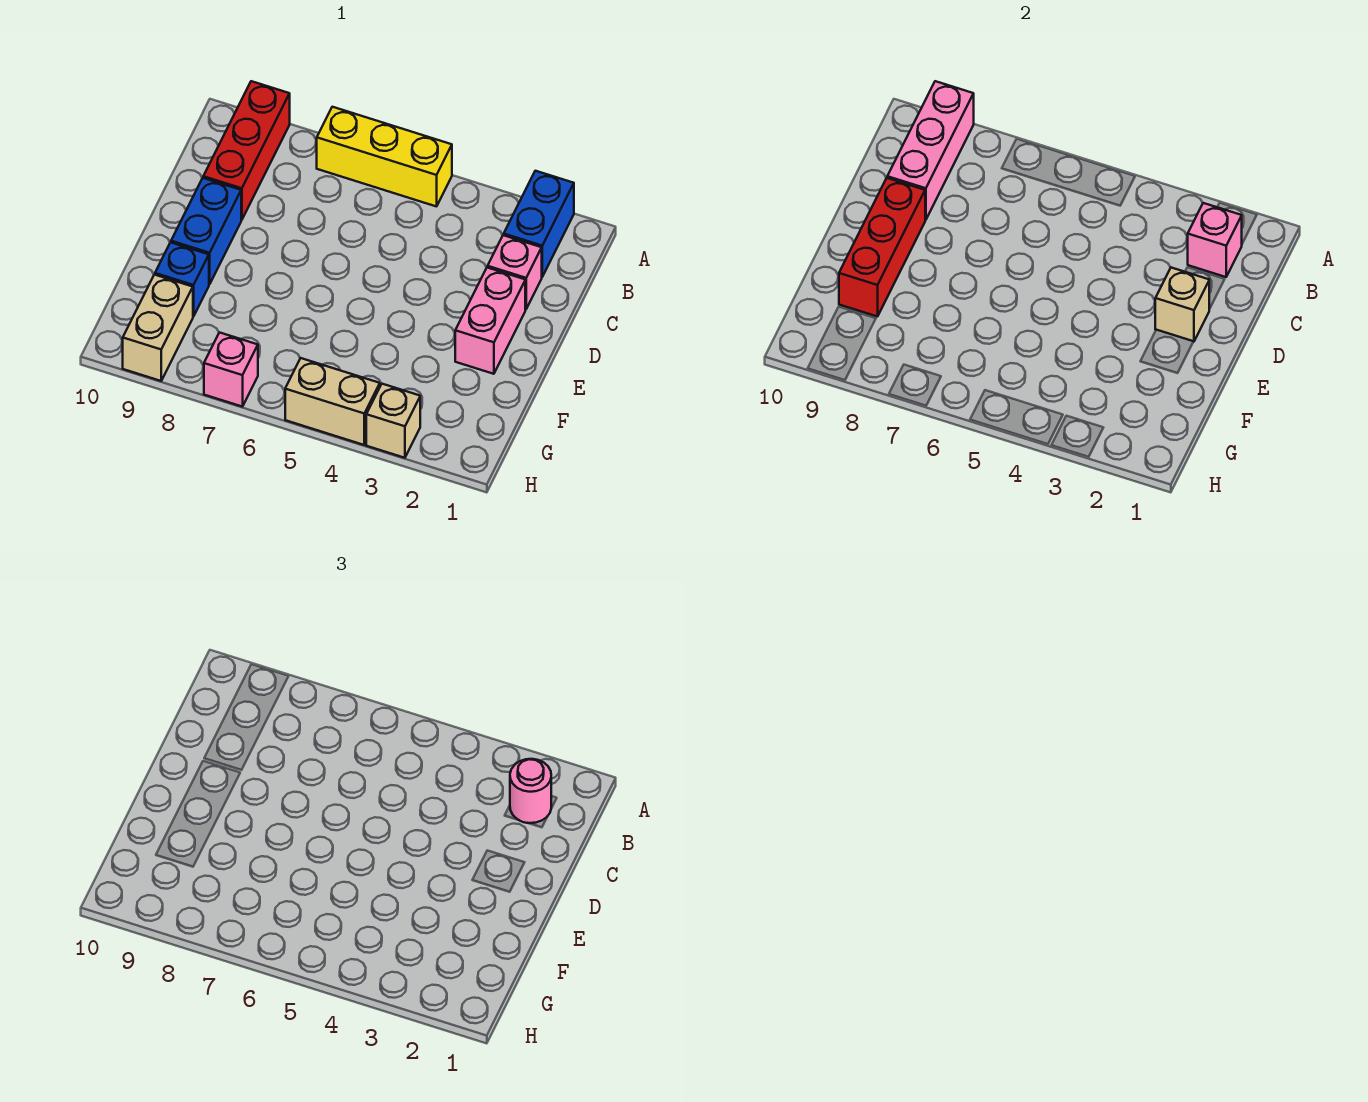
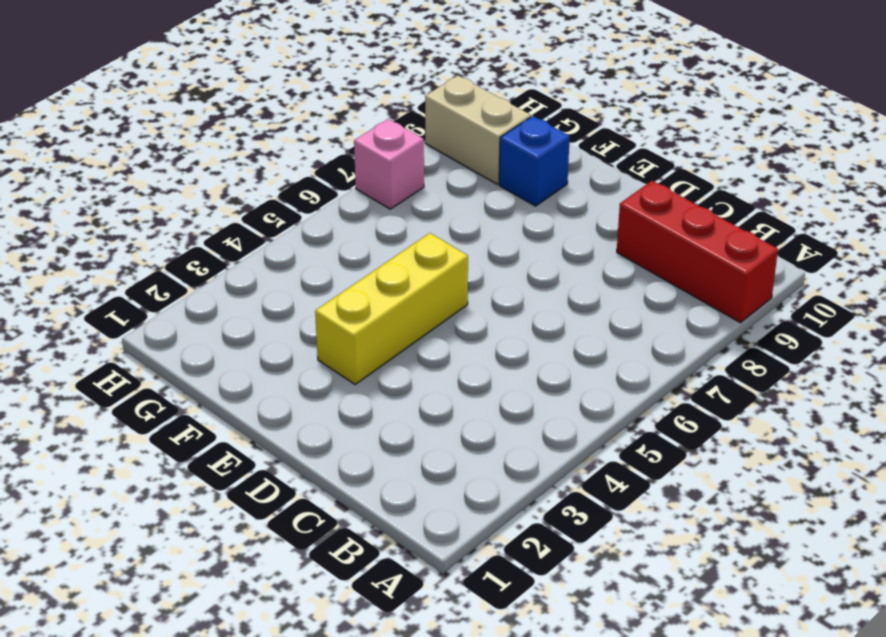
yellow brick E3:E5 level 1 -> yellow brick A5:A7 level 1
none -> blue brick A2:B2 level 1
none -> pink brick C2 level 1
none -> pink brick D2:E2 level 1

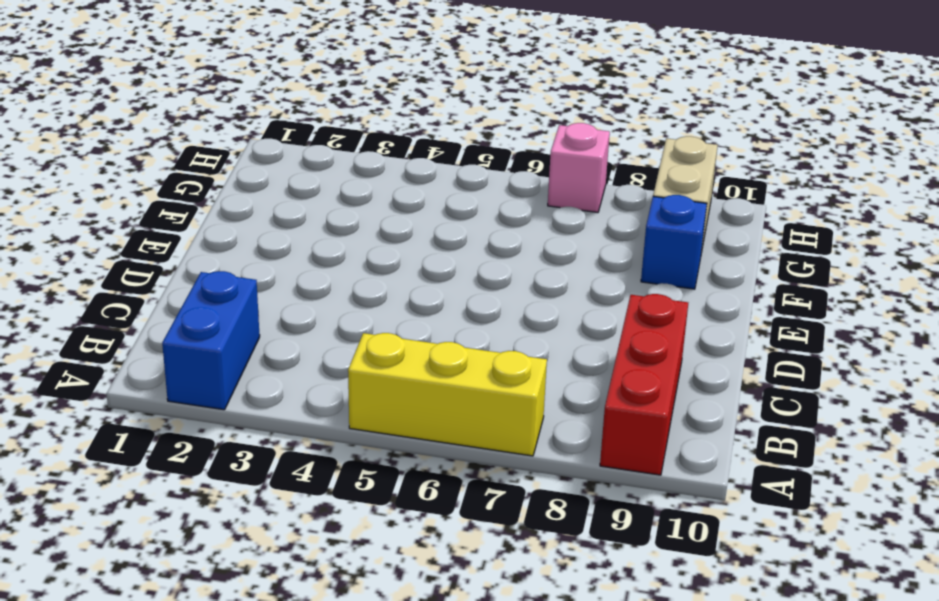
none -> pink brick C2 level 1
none -> pink brick D2:E2 level 1
none -> blue brick D9:E9 level 1

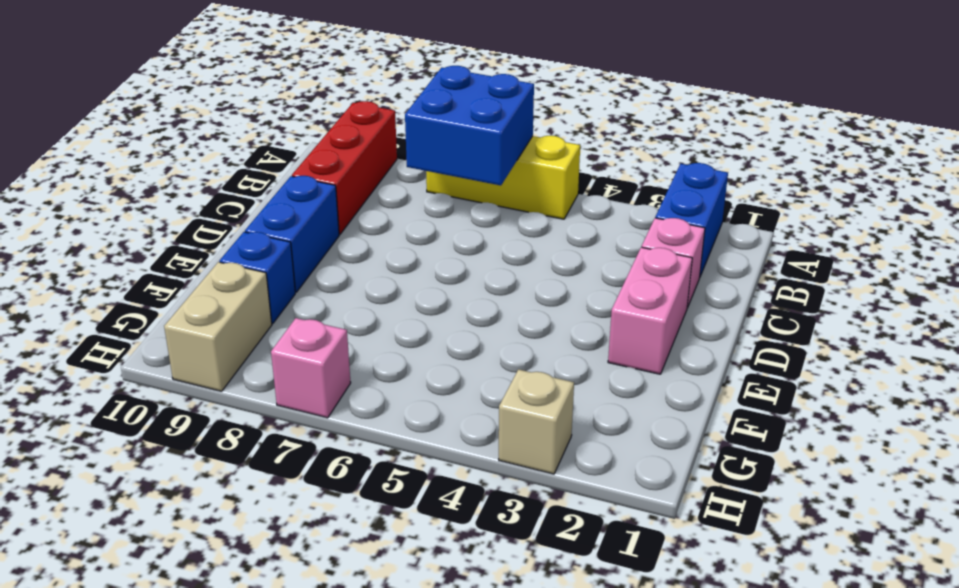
blue brick A6:B7 level 2 -> none
none -> tan brick H4:H5 level 1
none -> pink brick A9:C9 level 2
none -> pink brick B2 level 2

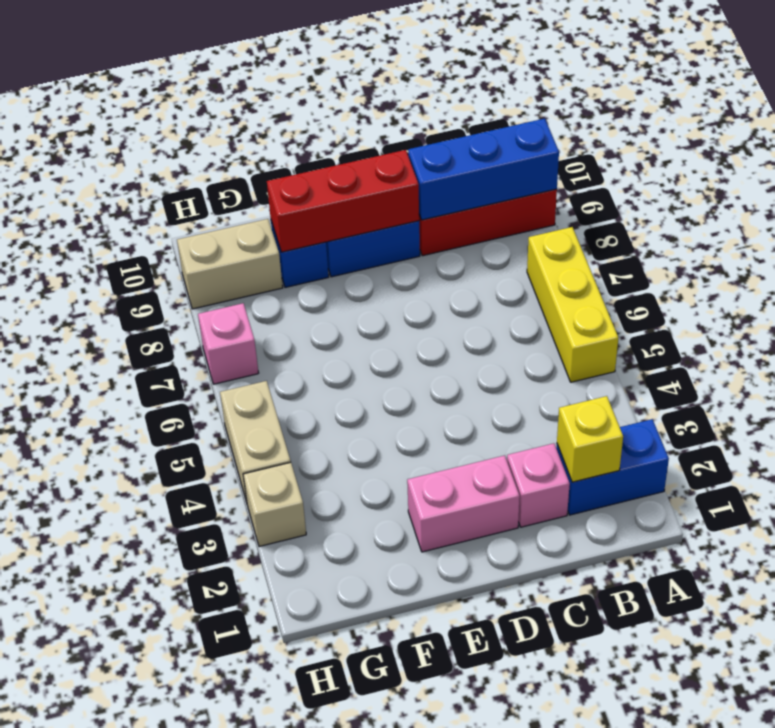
blue brick A9:C9 level 2 -> pink brick A9:C9 level 2
yellow brick B2 level 2 -> pink brick B2 level 2
none -> tan brick D2 level 2
none -> pink round brick B2 level 3

